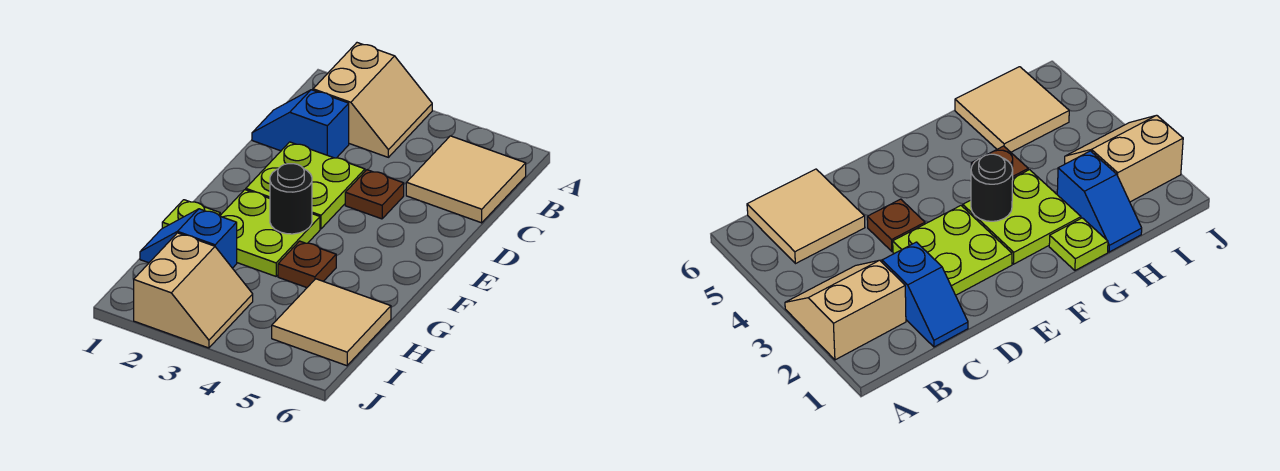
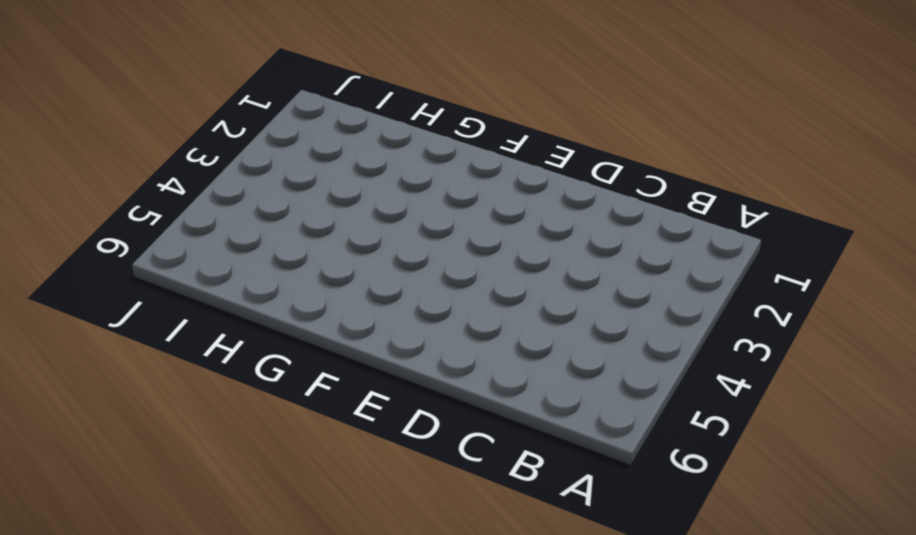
none -> tan slope A2:B3 level 1 top 2
none -> tan tile B5:C6 level 1
none -> blue slope C1:C2 level 1 top 2

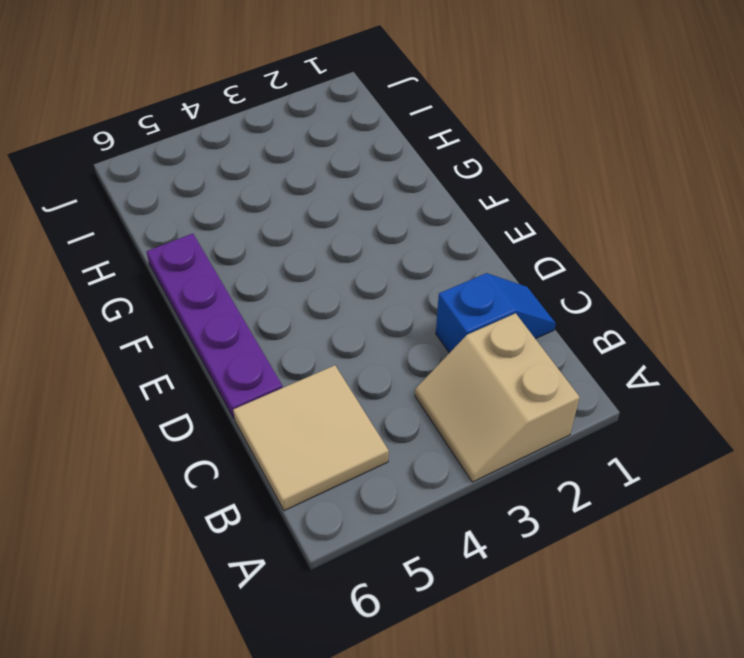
purple plate D6:G6 level 1 -> none
none -> lime plate D2:E3 level 1
none -> brown plate D4 level 1
none -> lime plate F2:G3 level 1

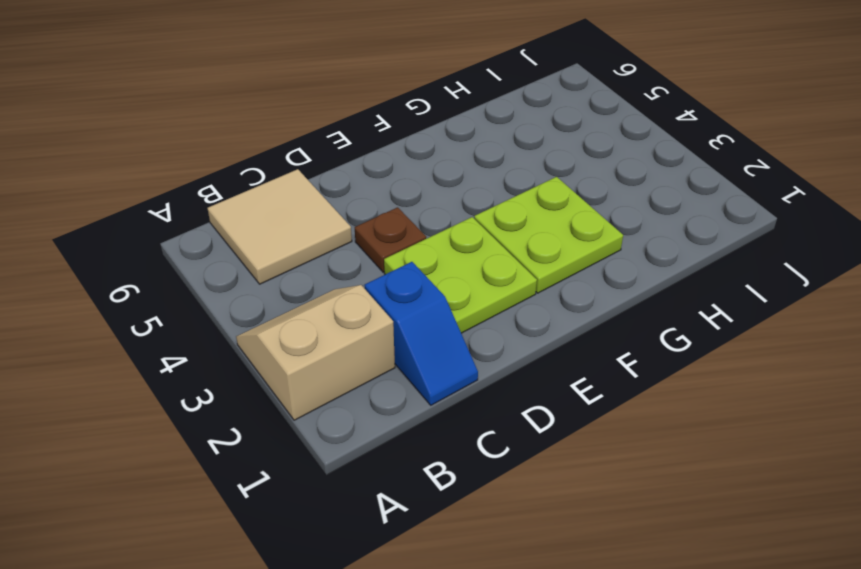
none -> lime plate G1 level 1
none -> brown plate G4 level 1
none -> blue slope H1:H2 level 1 top 2

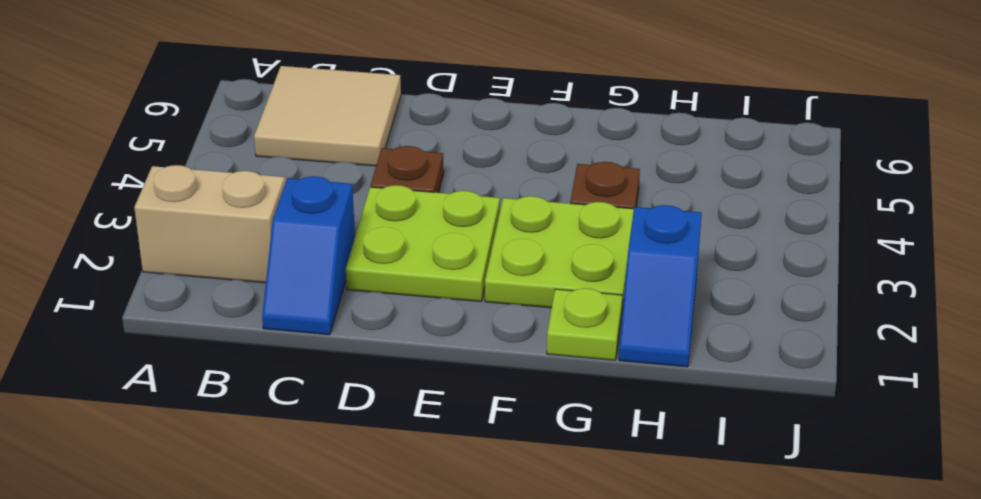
none -> tan tile H5:I6 level 1
none -> tan slope I2:J3 level 1 top 2
none -> black round brick F3 level 2

